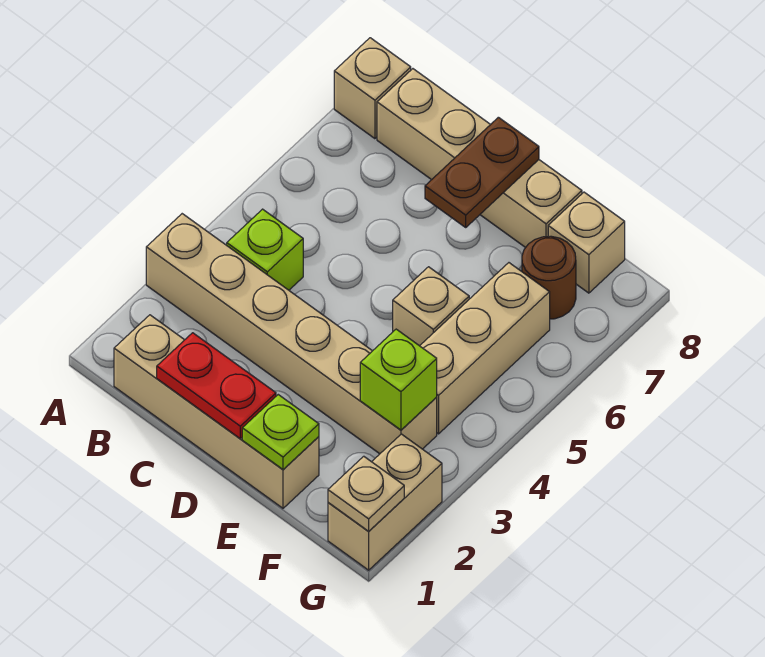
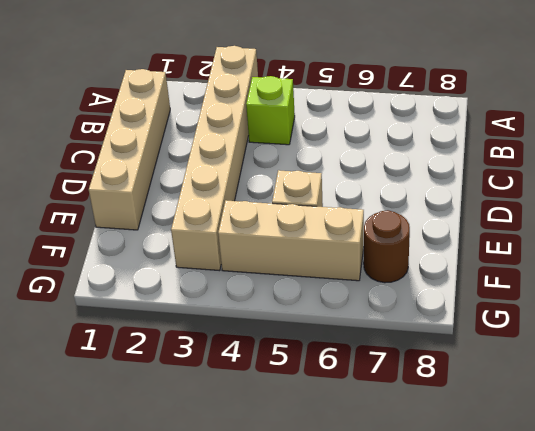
none -> tan brick A8 level 1
none -> tan brick B8:E8 level 1
none -> tan brick F8 level 1

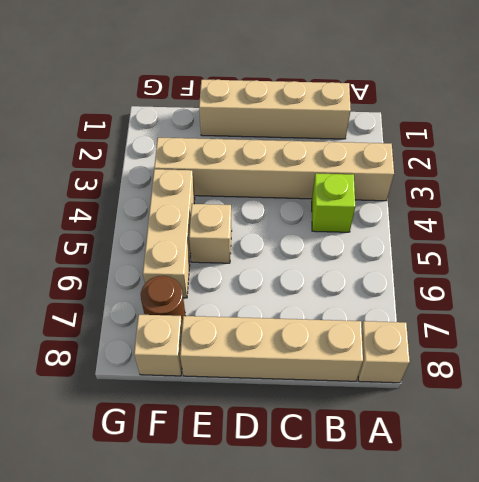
none -> tan brick G1:G2 level 1
none -> red plate C1:D1 level 2
none -> brown plate D7:D8 level 2

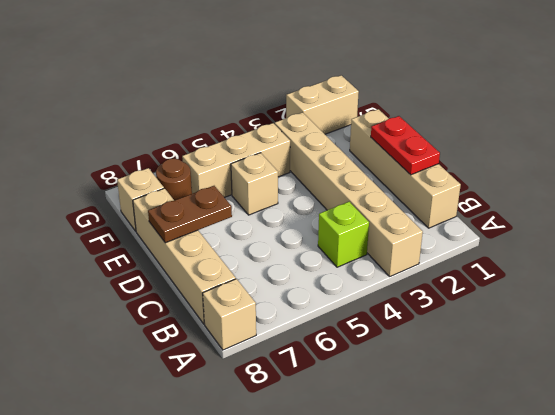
none -> lime plate E1 level 2
none -> lime brick F3 level 2
none -> tan plate G1 level 2

